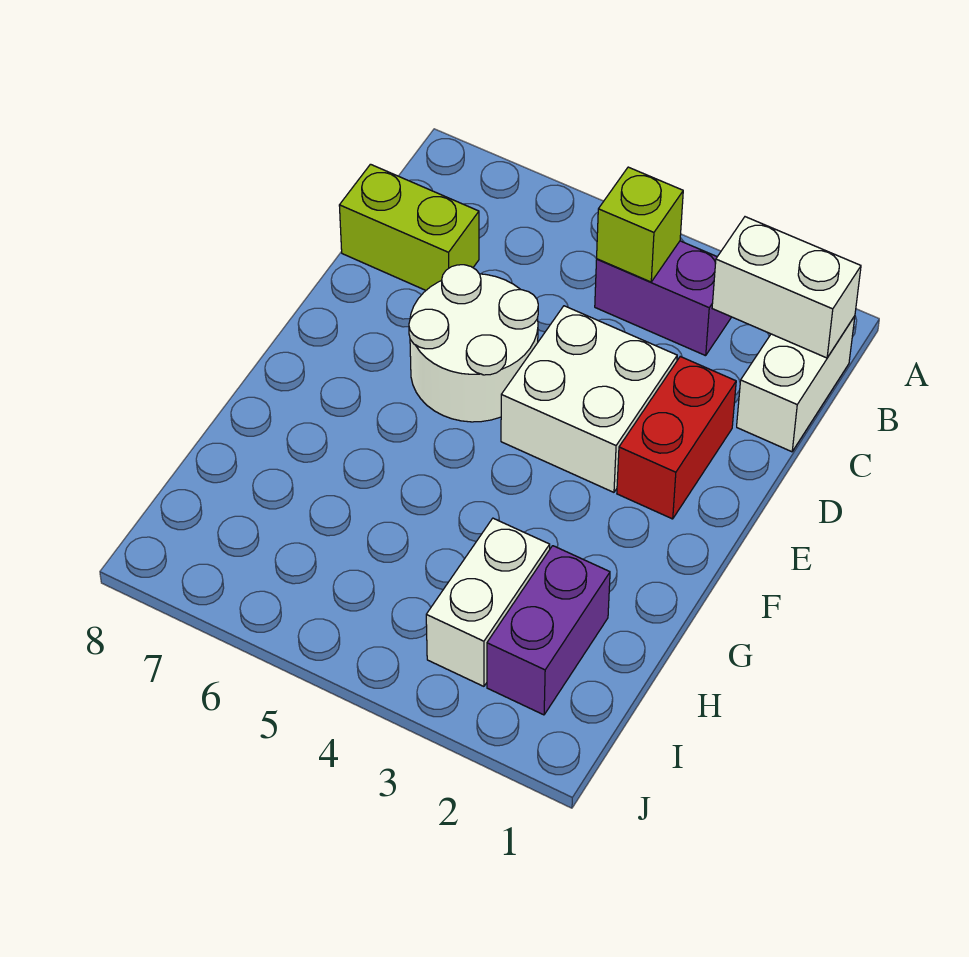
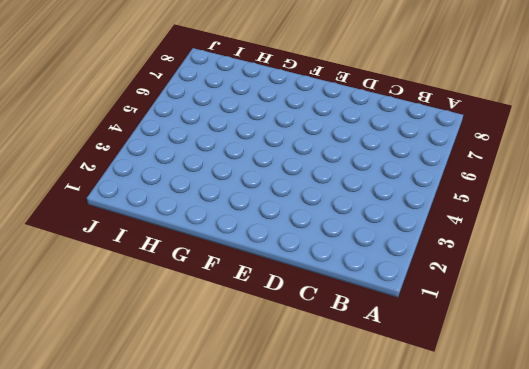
none -> white brick B1:C1 level 1
none -> purple brick B3:B4 level 1

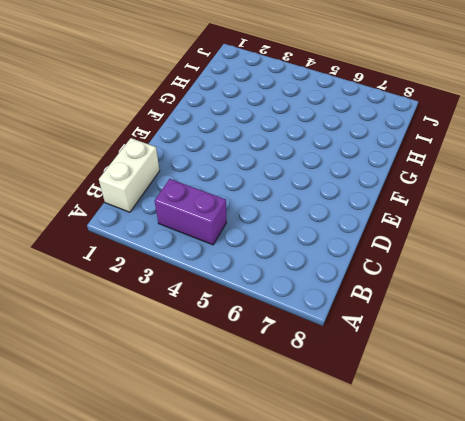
none -> lime brick C7:C8 level 1
none -> red brick D2:E2 level 1

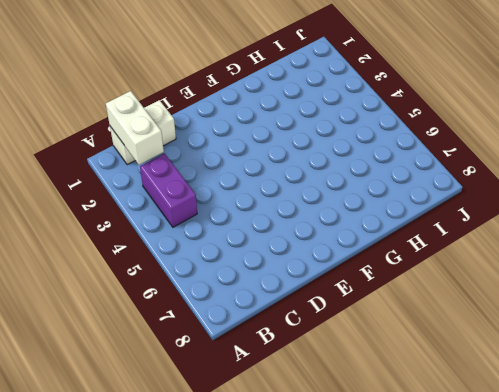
none -> lime brick C7:C8 level 1
none -> red brick D2:E2 level 1

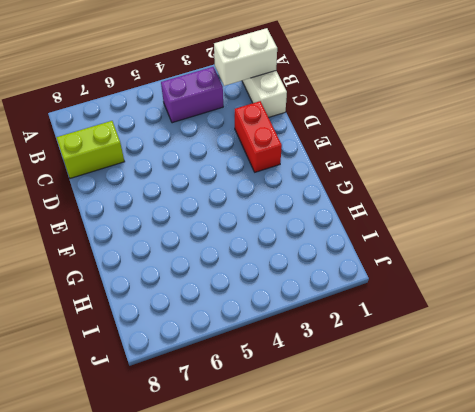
none -> white brick D3:E4 level 1
none -> white round brick D5:E6 level 1

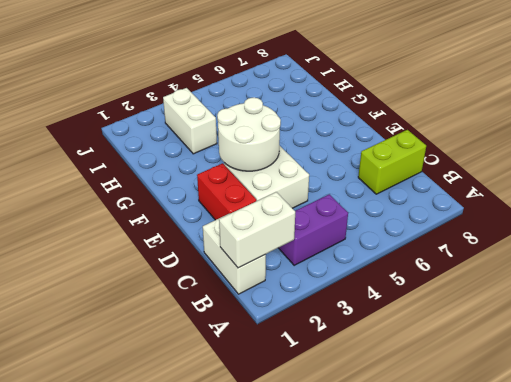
white round brick E3:F4 level 2 -> white round brick D5:E6 level 1
none -> purple brick H2:I2 level 1
none -> lime brick B4 level 2

